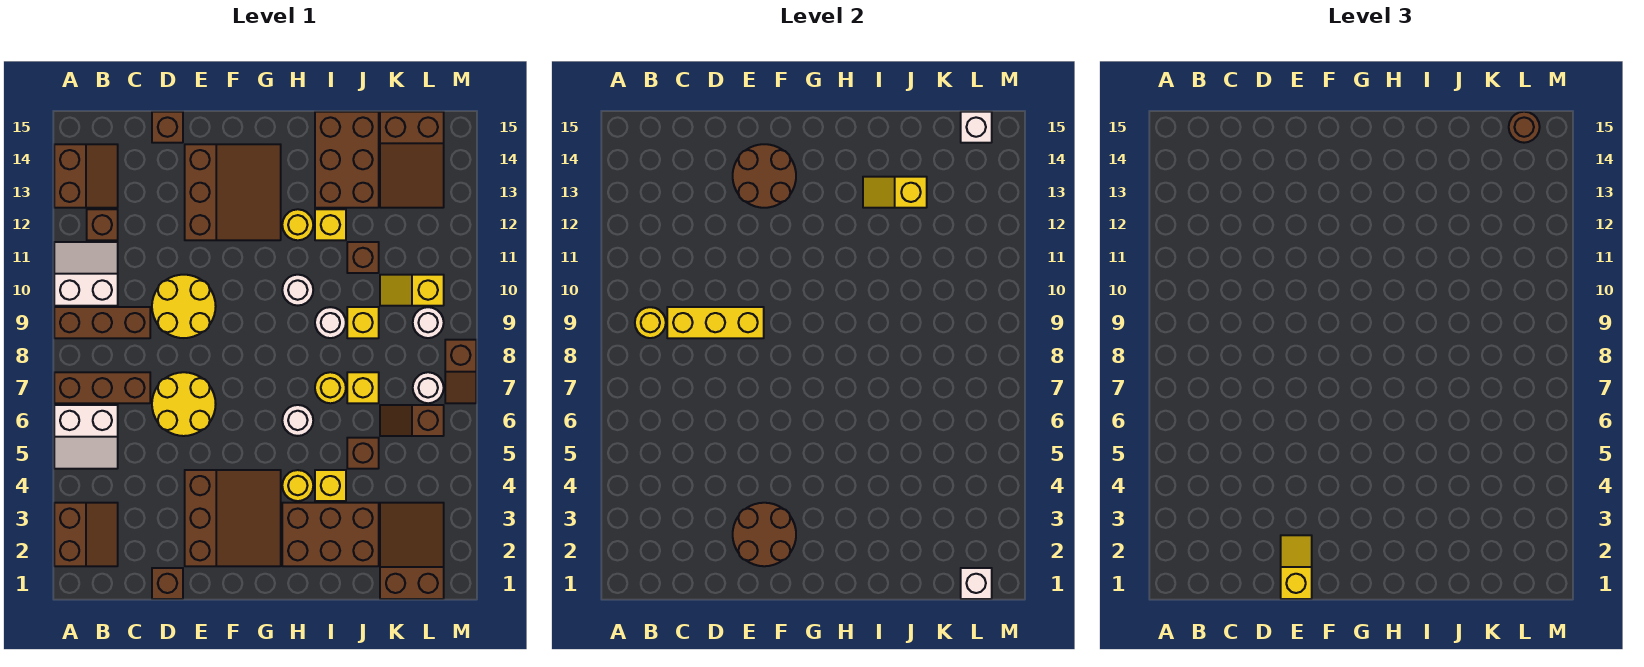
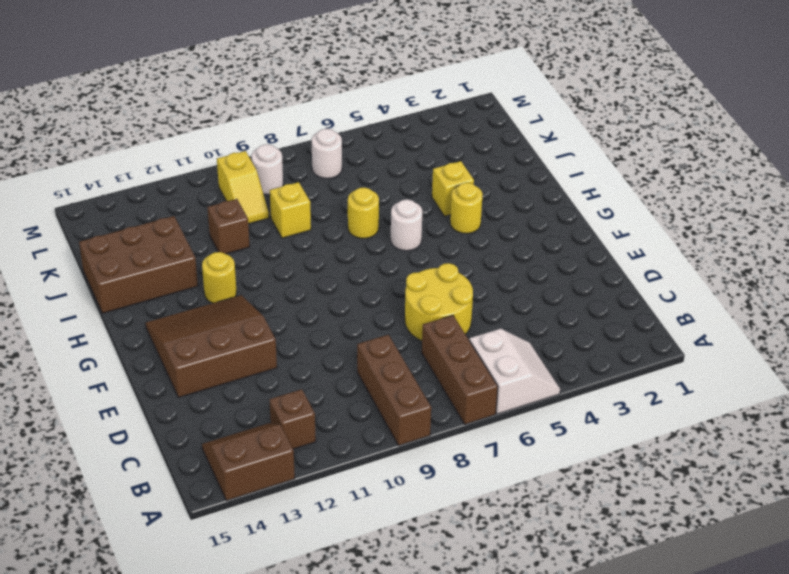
none -> brown slope A2:B3 level 1 top A
none -> white slope A10:B11 level 1 top 10
none -> brown brick D1 level 1
none -> yellow round brick D9:E10 level 1

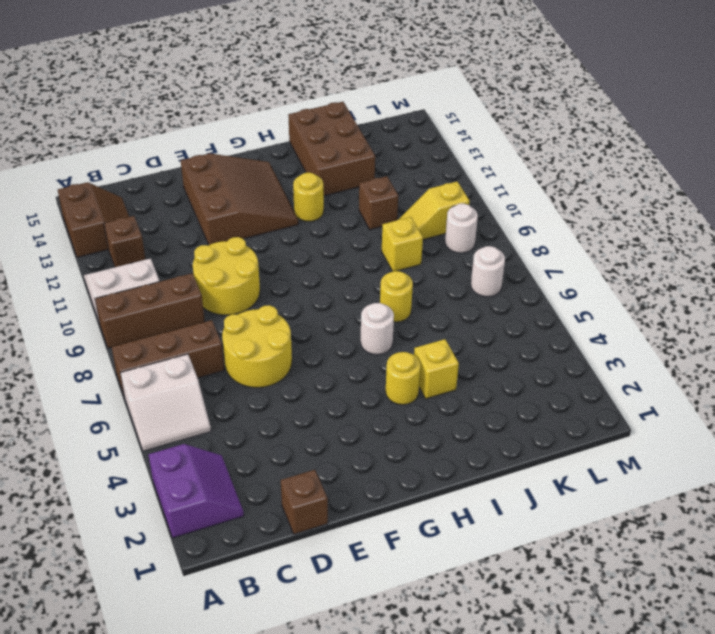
purple slope A2:B3 level 1 top A -> brown slope A2:B3 level 1 top A
none -> brown brick D15 level 1
none -> brown slope E2:G4 level 1 top E
none -> brown brick H2:J3 level 1
none -> white round brick H10 level 1

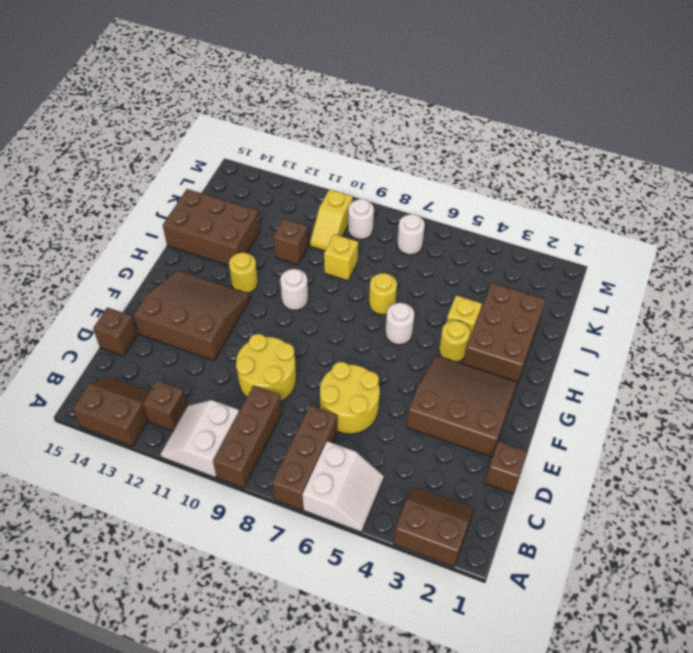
none -> white round brick I9 level 1
none -> yellow brick I12 level 1
none -> brown brick J5 level 1
none -> yellow brick J7 level 1

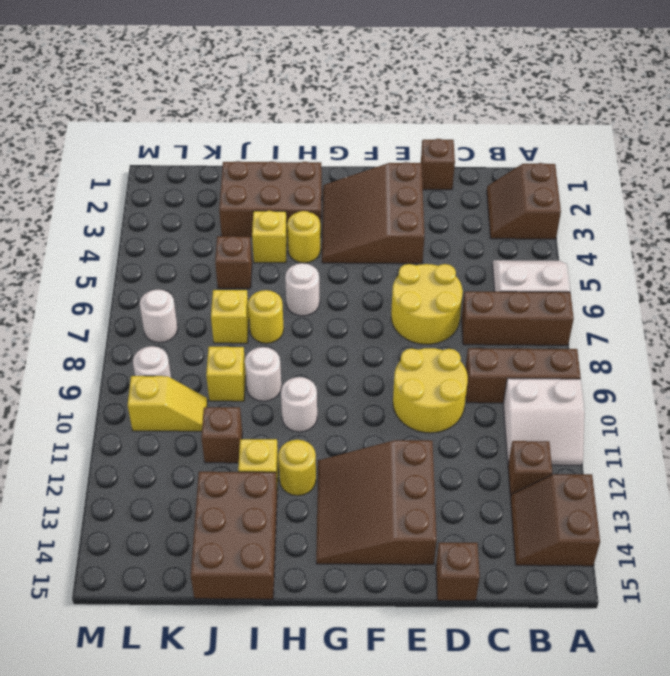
none -> brown slope K1:L3 level 1 top 1
none -> brown slope K6:L6 level 1 top L
none -> brown slope K13:L15 level 1 top 15
none -> brown slope M7:M8 level 1 top 8

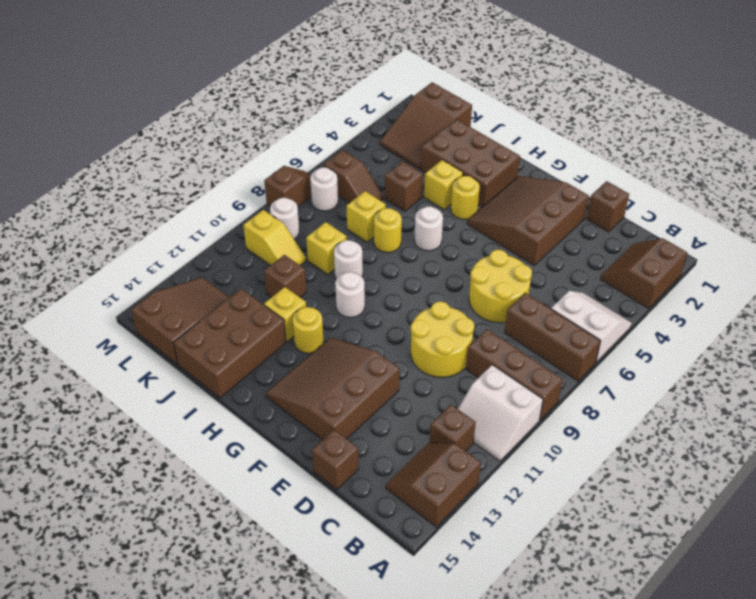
none -> yellow round brick B9 level 2
none -> yellow brick C9:E9 level 2
none -> brown round brick E2:F3 level 2
none -> brown round brick E13:F14 level 2

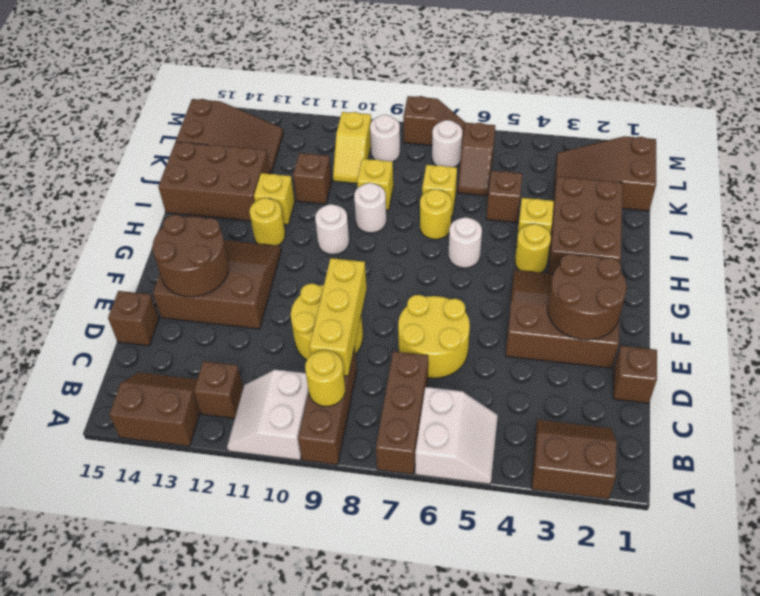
none -> yellow slope I13:J13 level 2 top J
none -> white brick L1 level 2
none -> white brick L15 level 2
none -> yellow slope E1:E2 level 3 top 1

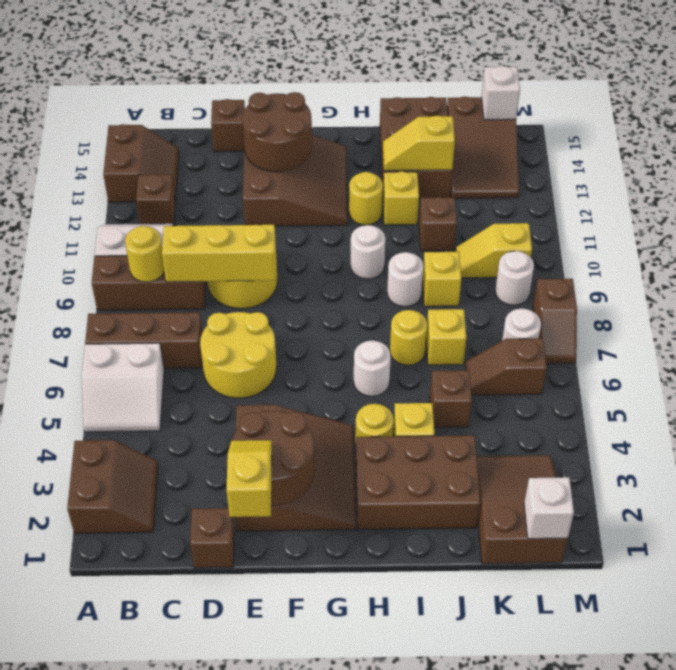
none -> brown round brick L15 level 3

